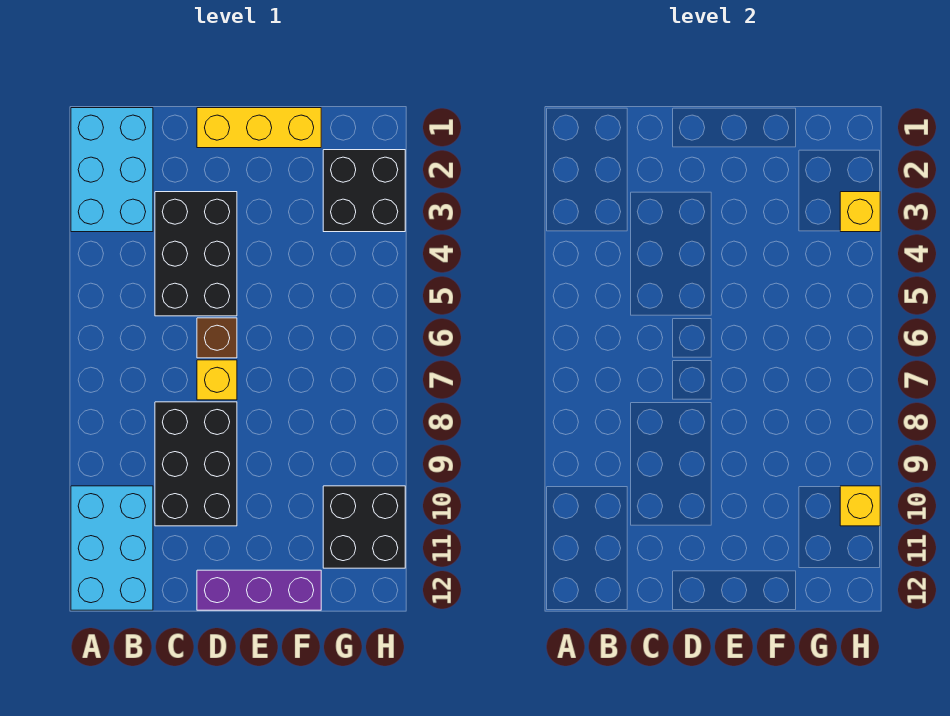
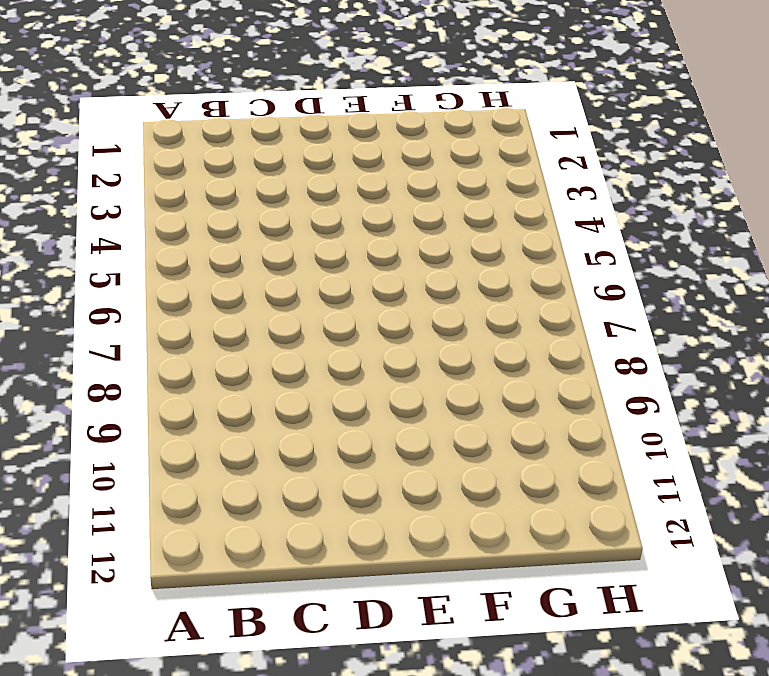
none -> cyan brick A1:B3 level 1
none -> cyan brick A10:B12 level 1
none -> black brick C3:D5 level 1

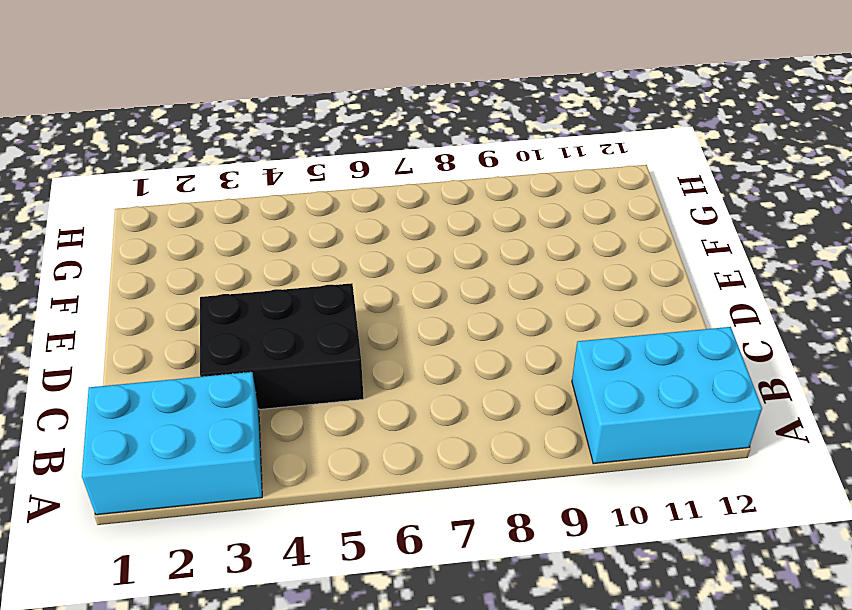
none -> black brick C8:D10 level 1
none -> yellow brick D1:F1 level 1
none -> brown brick D6 level 1

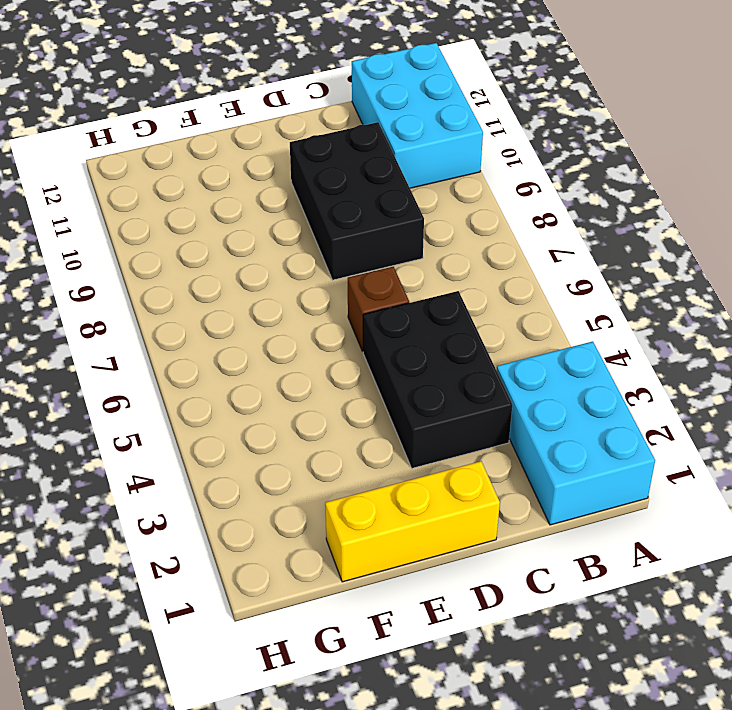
none -> yellow brick D7 level 1
none -> purple brick D12:F12 level 1
none -> black brick G2:H3 level 1

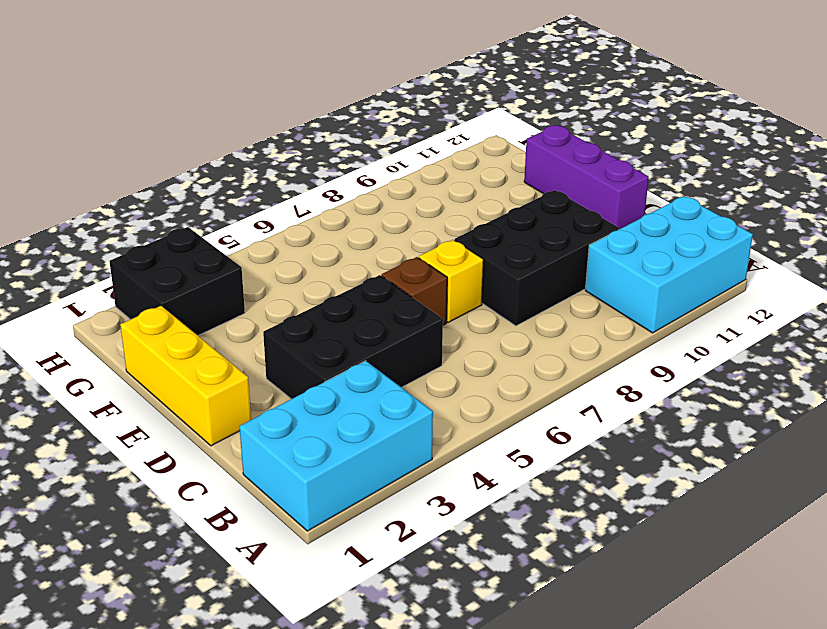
none -> black brick G10:H11 level 1
none -> yellow brick H3 level 2
none -> yellow brick H10 level 2

